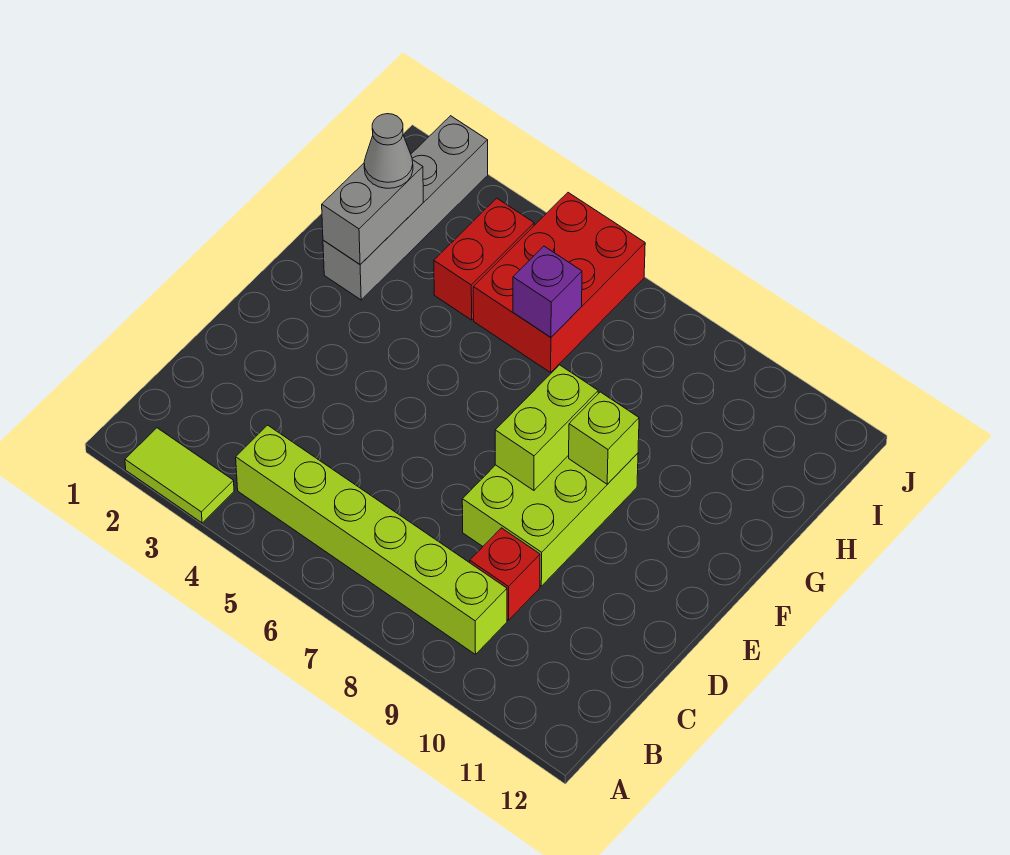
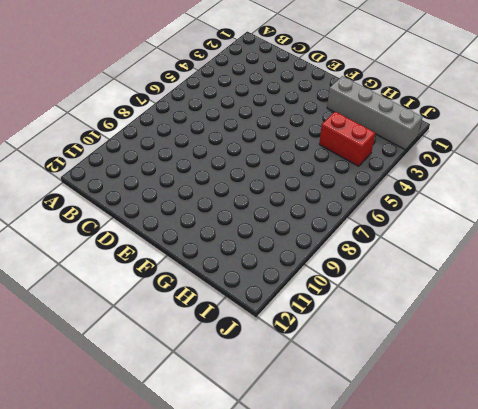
none -> lime tile A2:A3 level 1
none -> lime brick B4:B9 level 1
none -> red brick C9 level 1

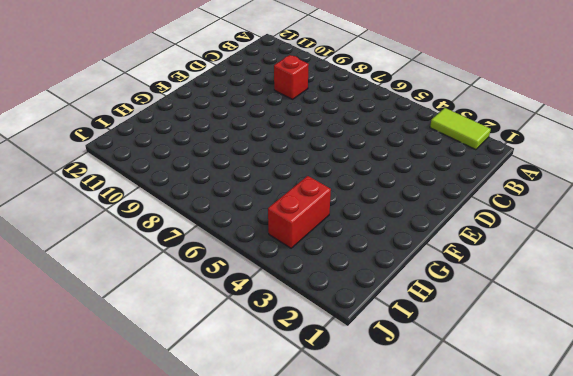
none -> lime brick B4:B9 level 1
none -> lime brick D8:F9 level 1
none -> grey brick G2:J2 level 1

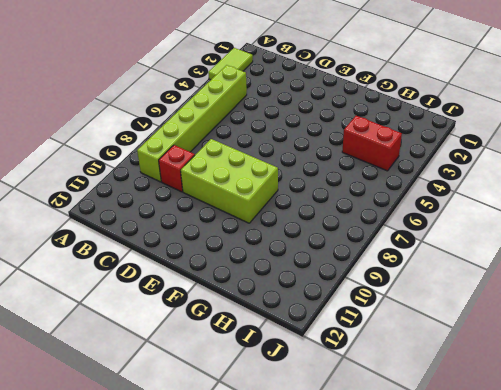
none -> grey brick G2:J2 level 1
none -> red brick H5:J6 level 1
none -> lime brick E8:F8 level 2

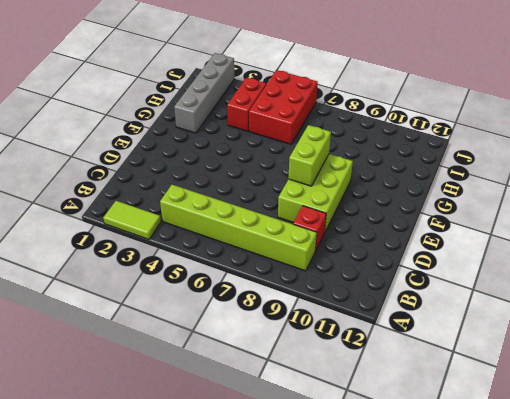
none -> lime brick F9 level 2
none -> grey brick G2:H2 level 2
none -> purple brick H6 level 2

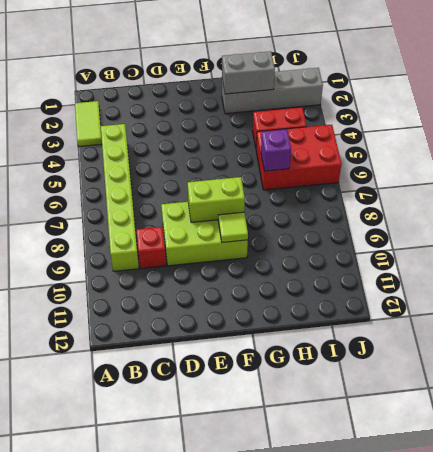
lime tile F9 level 2 -> lime brick F9 level 2
none -> grey cone H2 level 3

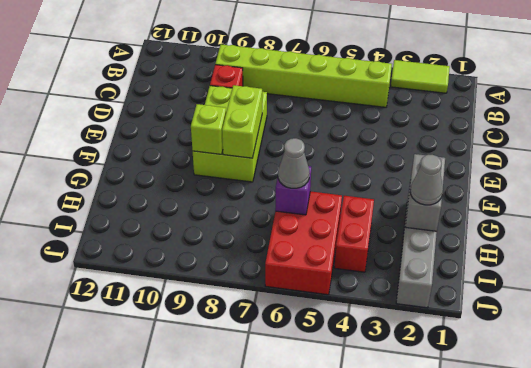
grey cone H6 level 3 -> none

